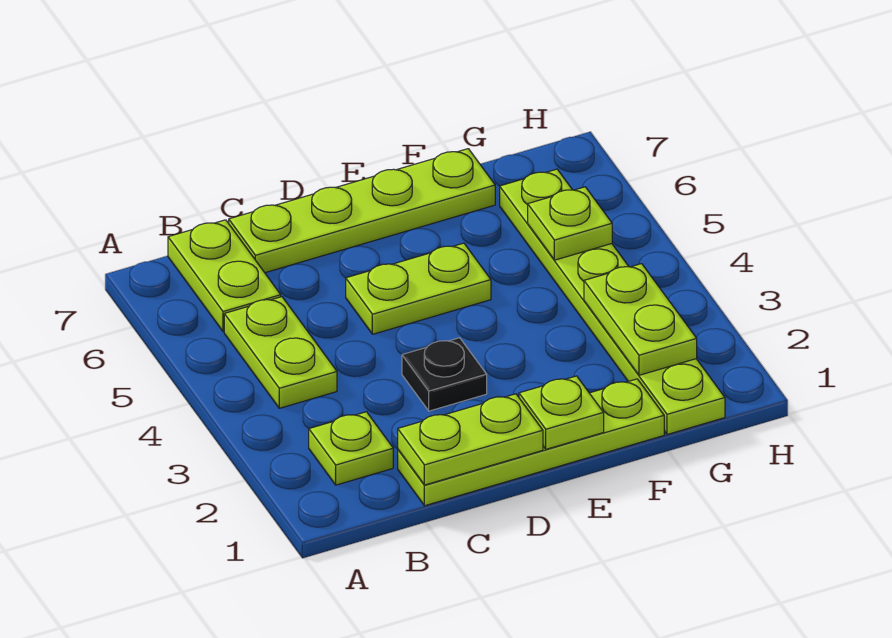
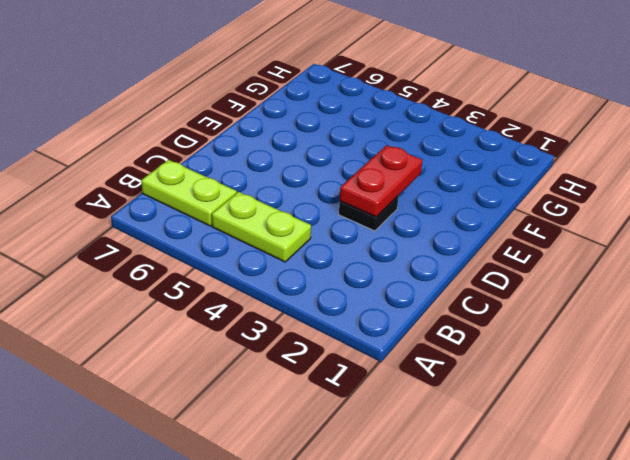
red plate D3:E3 level 2 -> none
none -> lime plate B2 level 1
none -> lime plate C1:F1 level 1
none -> lime plate C7:F7 level 1

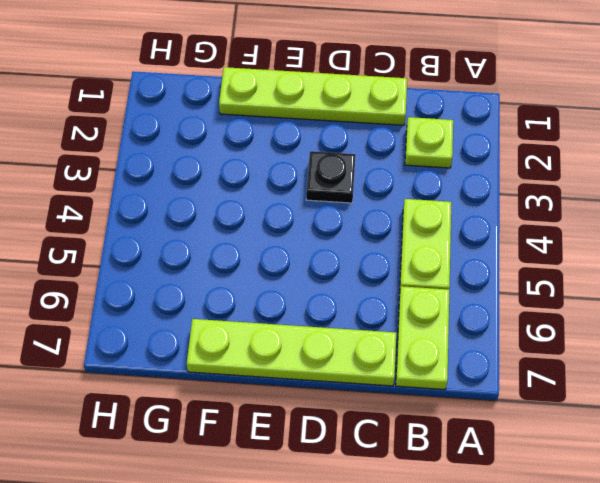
none -> lime plate D5:E5 level 1
none -> lime plate G1:G6 level 1
none -> lime plate C1:D1 level 2

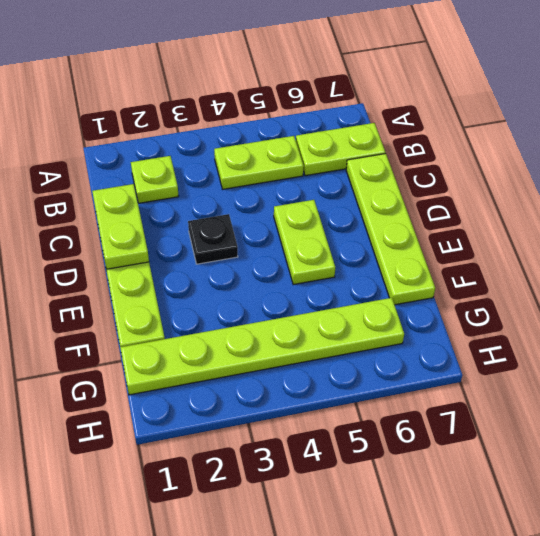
none -> lime plate E1 level 2
none -> lime plate G2:G3 level 2
none -> lime plate G5 level 2

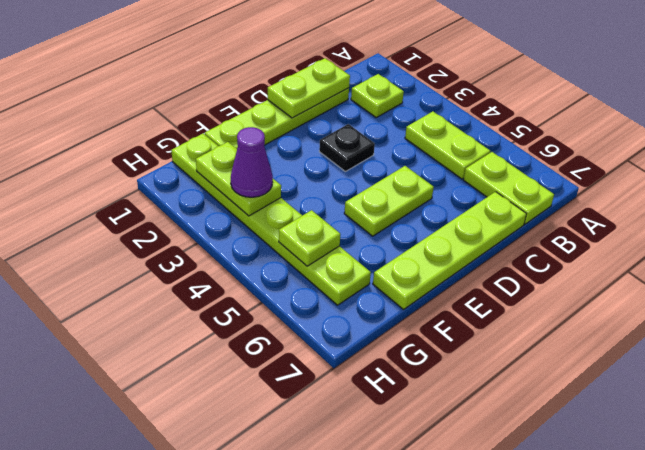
purple cone G3 level 3 -> none
none -> lime plate E1 level 2

